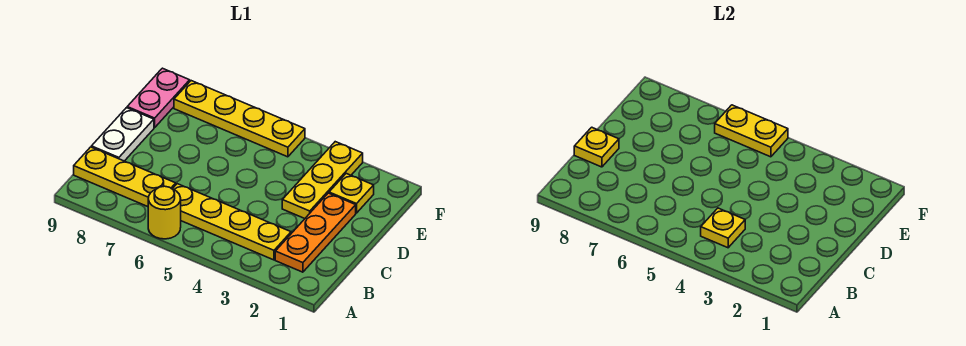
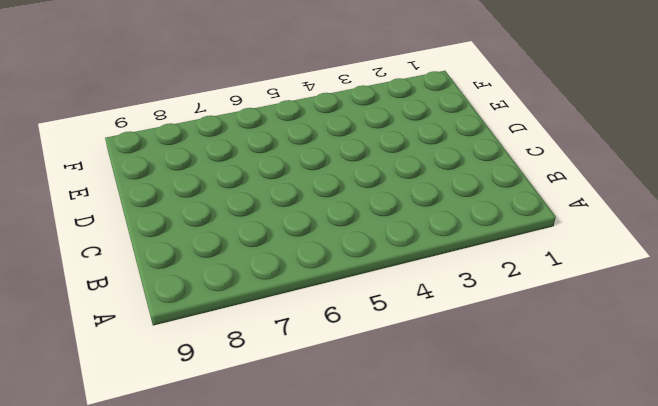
none -> yellow round brick A6 level 1
none -> orange plate B2:D2 level 1
none -> yellow plate B3:B6 level 1

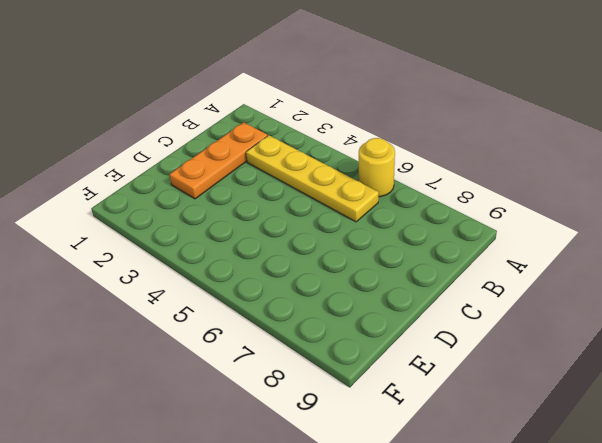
none -> yellow plate B7:B9 level 1
none -> white plate C9:D9 level 1
none -> yellow plate D3:F3 level 1

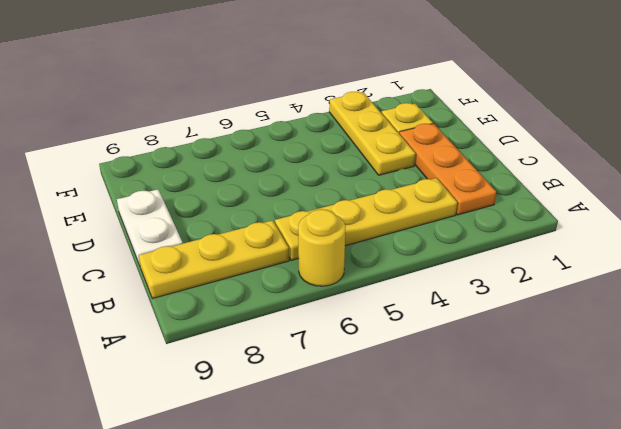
none -> pink plate E9:F9 level 1
none -> yellow plate F5:F8 level 1
none -> yellow plate B4 level 2

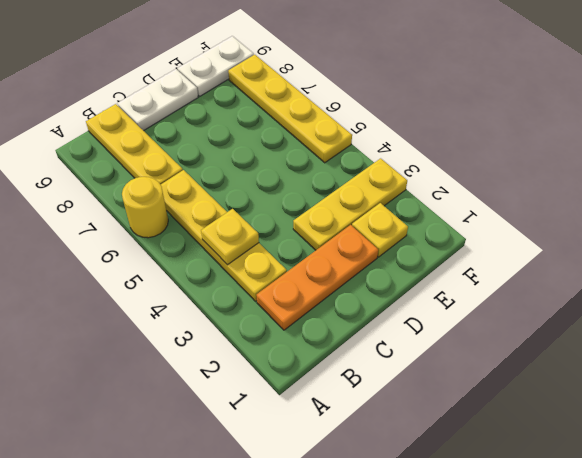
white plate E9:F9 level 1 -> pink plate E9:F9 level 1
none -> yellow plate C9 level 2
none -> yellow plate F5:F6 level 2

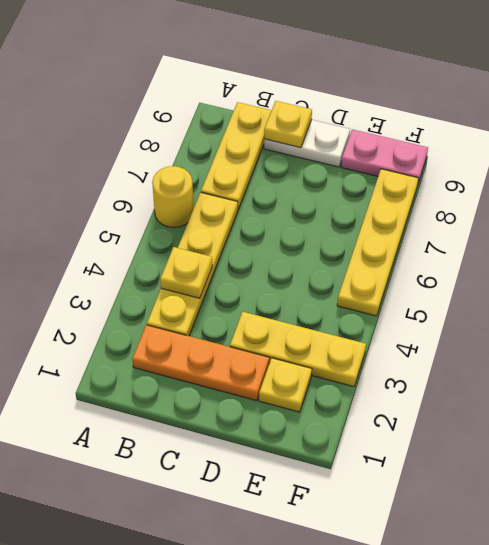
none -> yellow plate F5:F6 level 2

